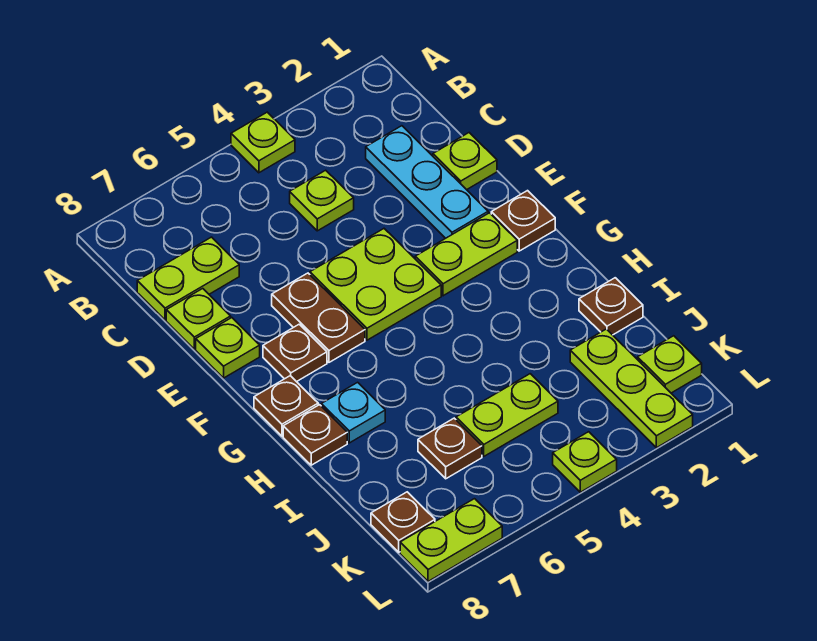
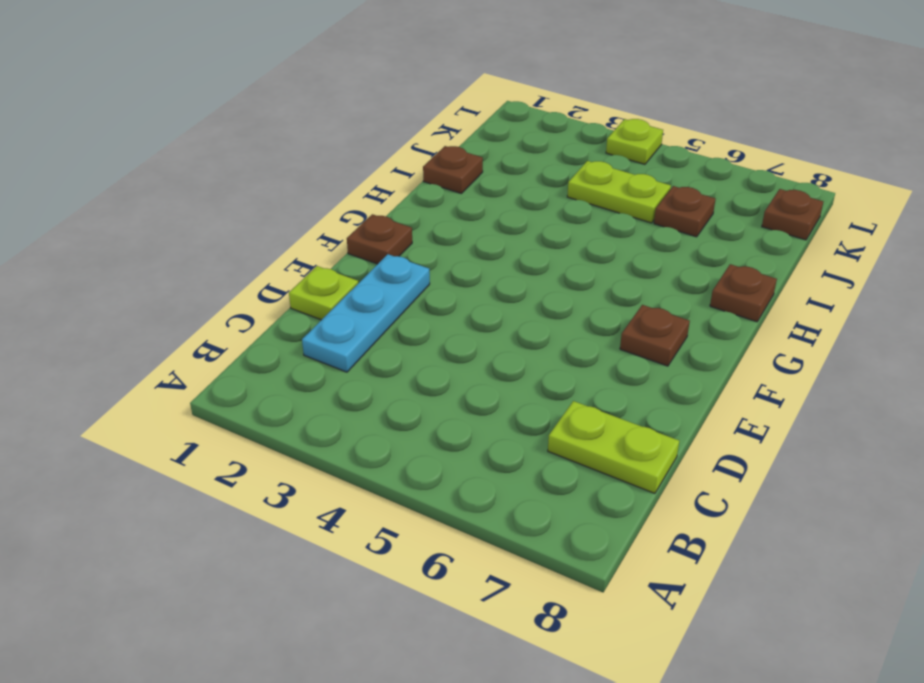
none -> lime plate A4 level 1
none -> lime plate C4 level 1
none -> lime plate D8 level 1

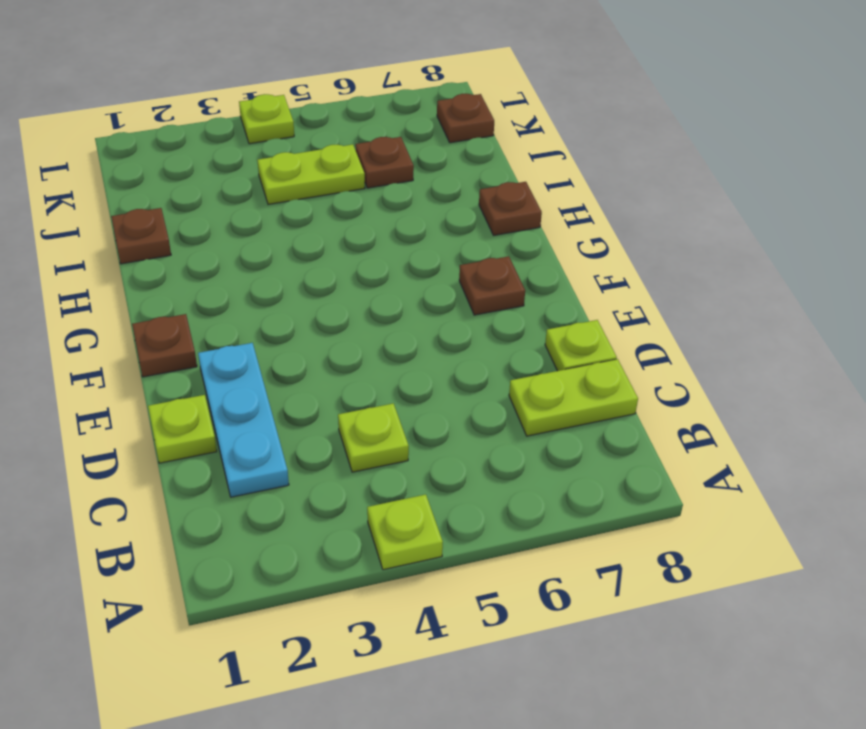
none -> lime plate E4:F5 level 1
none -> brown plate E6:F6 level 1
none -> lime plate E8 level 1

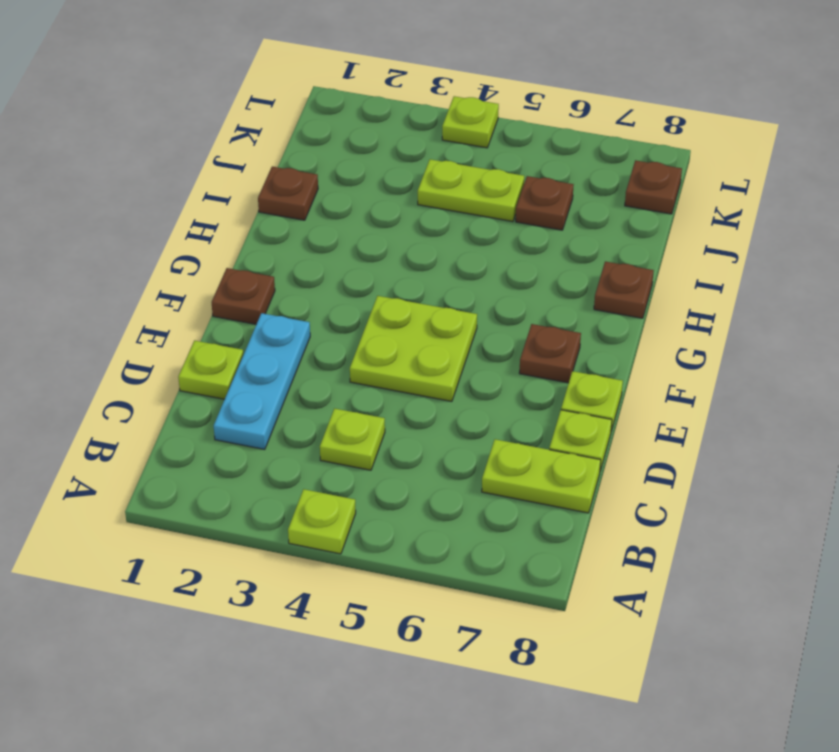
none -> brown plate E6:F6 level 1
none -> lime plate F2:F3 level 1
none -> brown plate G8 level 1

